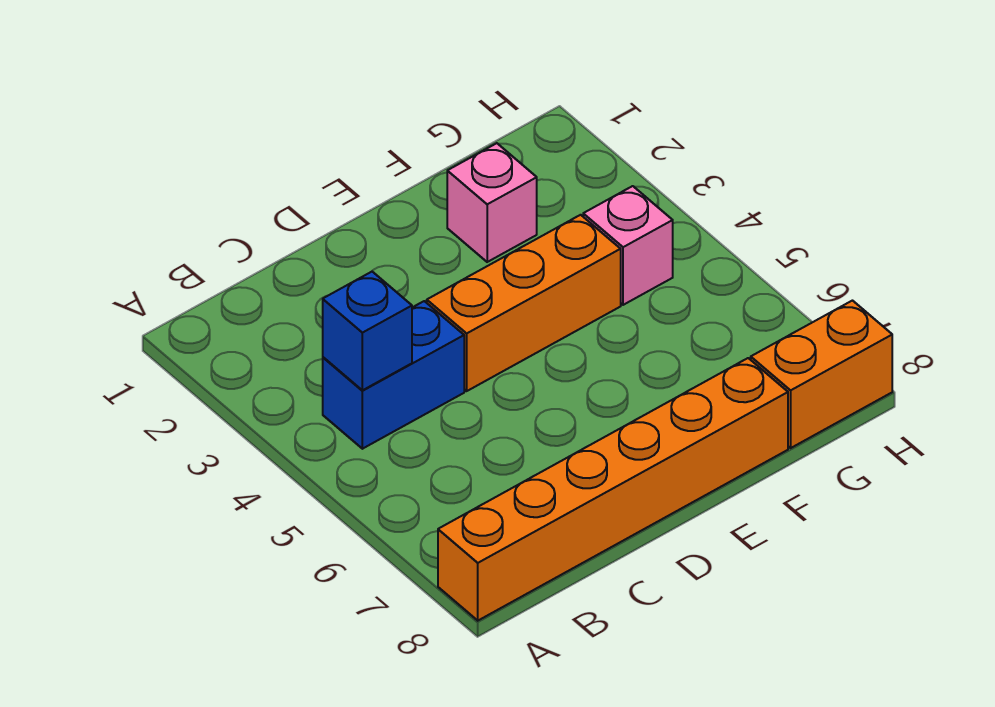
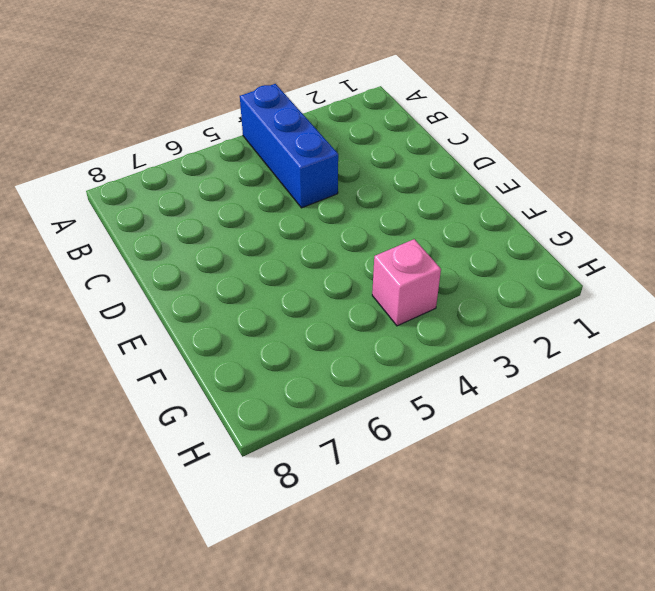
blue brick A4:C4 level 1 -> blue brick B4:C4 level 1
none -> orange brick A8:F8 level 1
none -> orange brick D4:F4 level 1

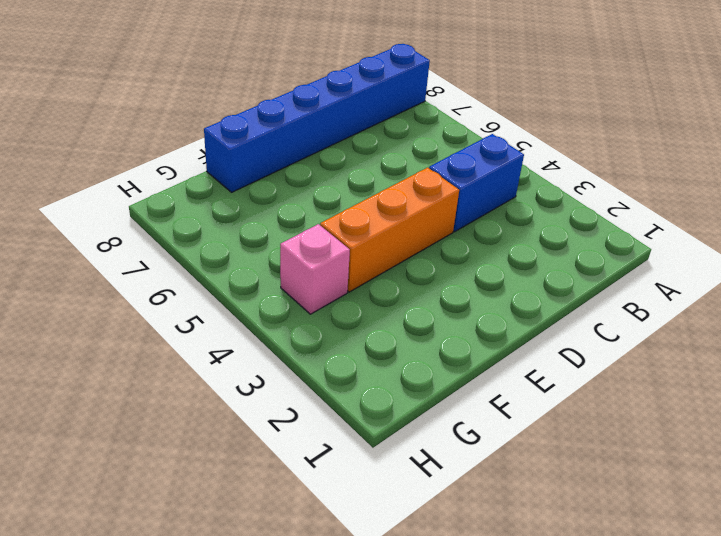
blue brick A8:F8 level 1 -> orange brick A8:F8 level 1
none -> pink brick F2 level 1
none -> orange brick G8:H8 level 1

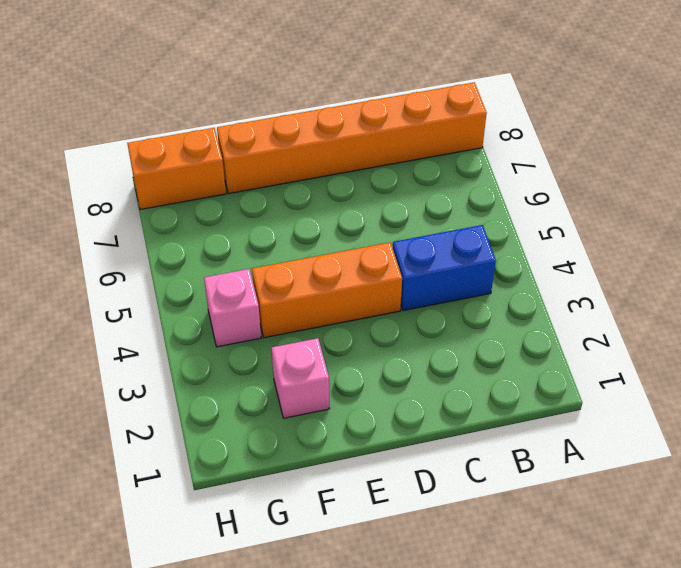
none -> blue brick B4 level 2

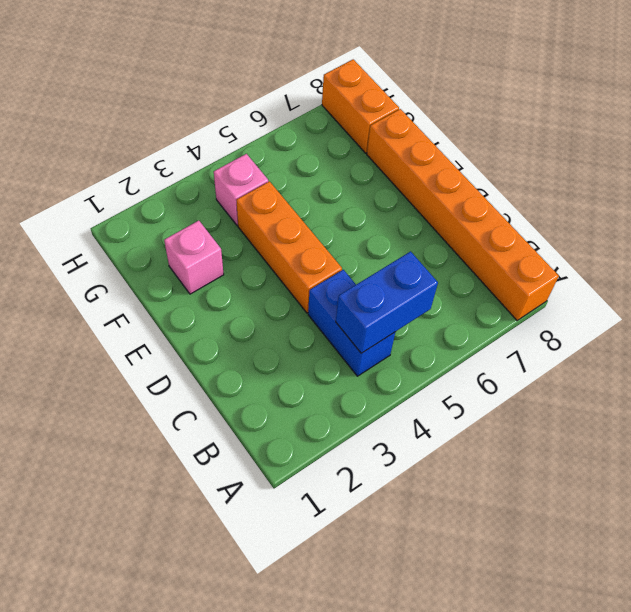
blue brick B4:B5 level 2 -> blue brick B4 level 2

